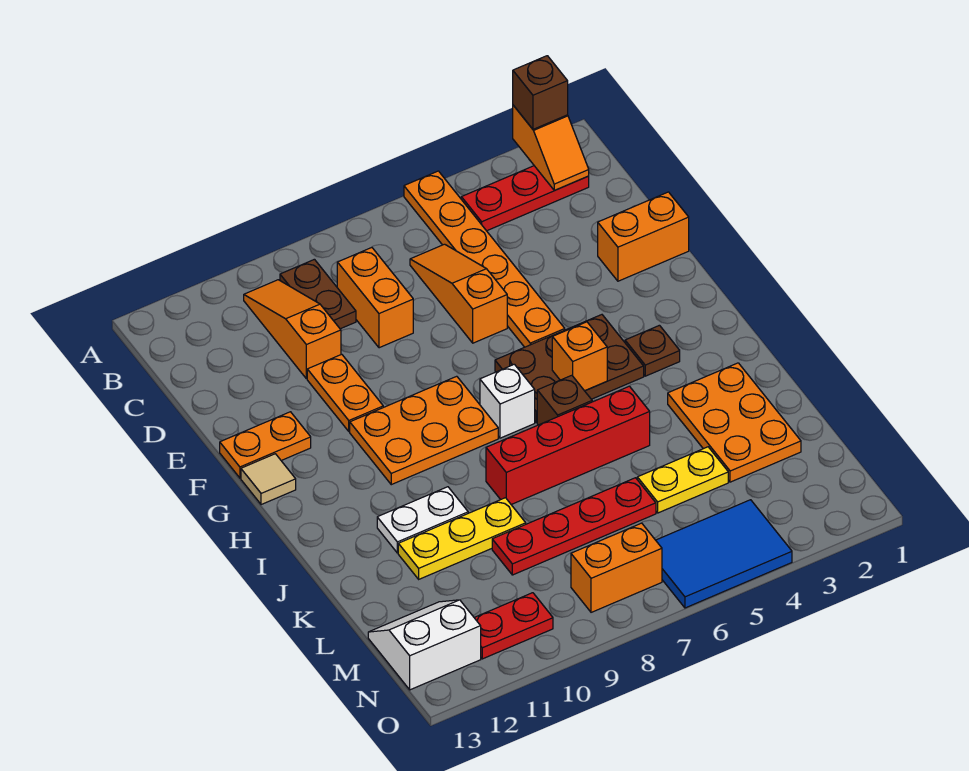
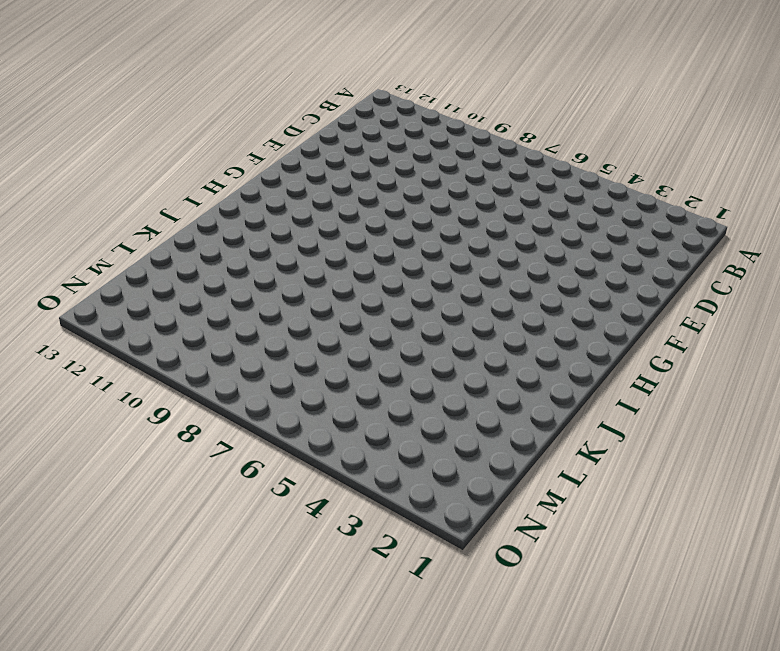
none -> orange plate A5:F5 level 1
none -> red plate B2:B4 level 1
none -> brown plate B9:C9 level 1

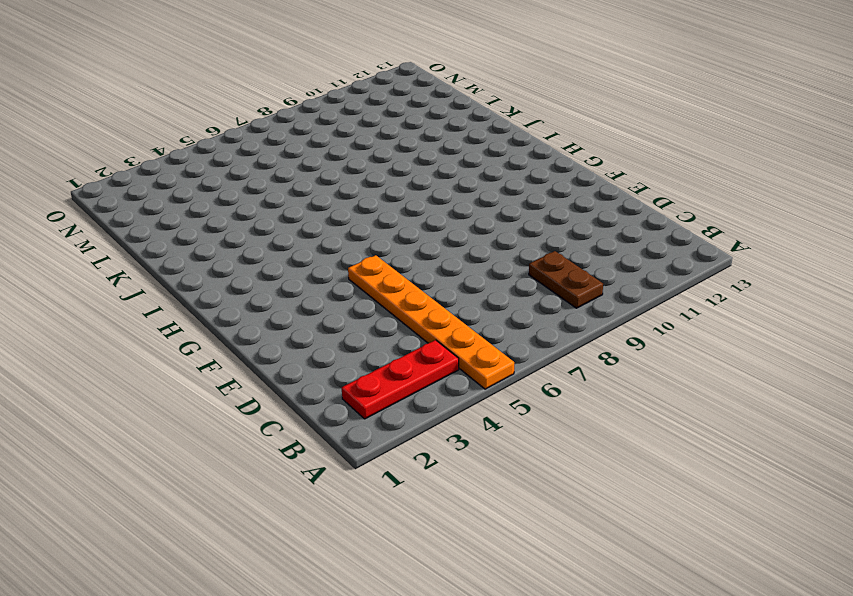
none -> orange slope B10:D10 level 1 top D
none -> orange slope C6:E6 level 1 top E
none -> orange brick C8:D8 level 1

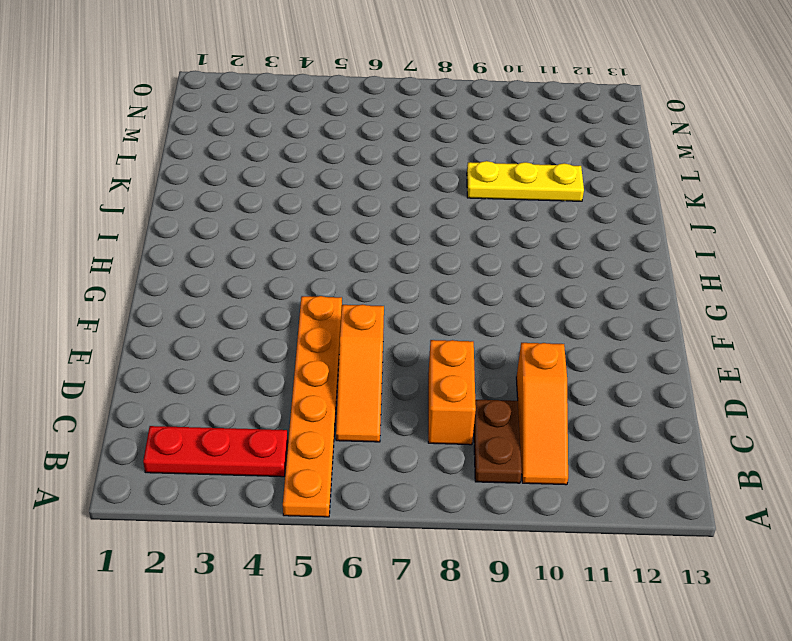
none -> orange brick E1:E2 level 1
none -> orange plate E10:F10 level 1
none -> orange plate F12:F13 level 1

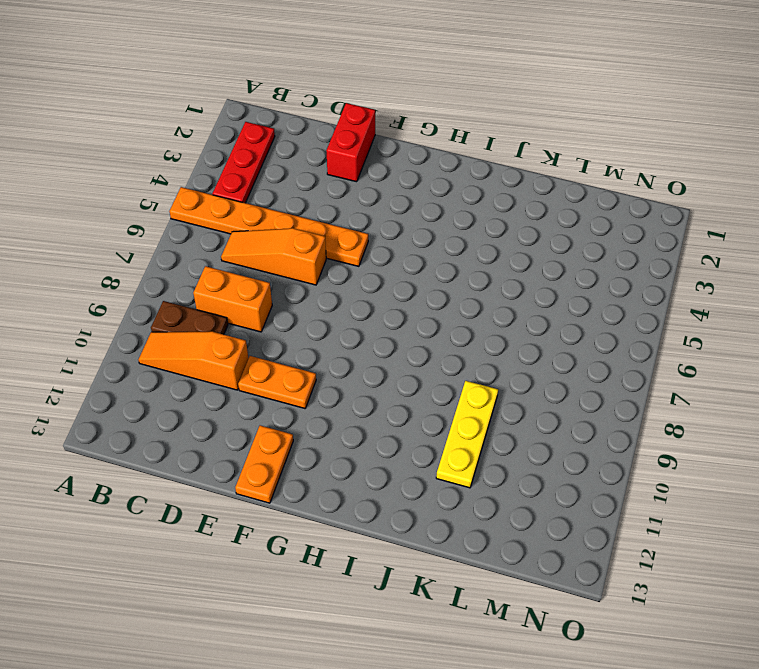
red brick E1:E2 level 1 -> orange brick E1:E2 level 1
none -> brown plate G4:H6 level 1
none -> orange plate G8:H10 level 1
none -> tan tile G13 level 1

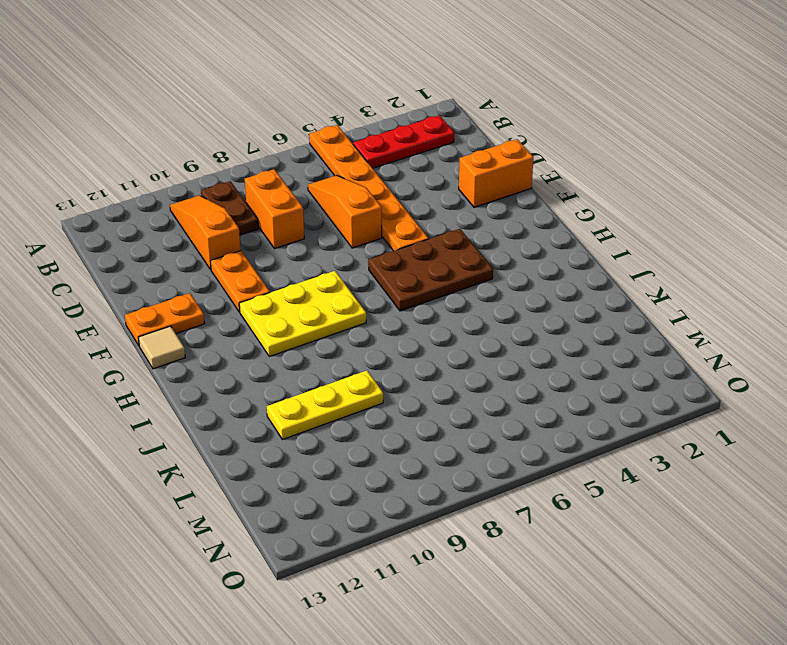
yellow plate G8:H10 level 1 -> orange plate G8:H10 level 1
none -> brown plate H3 level 1
none -> white brick H7 level 1
none -> brown brick I6 level 1

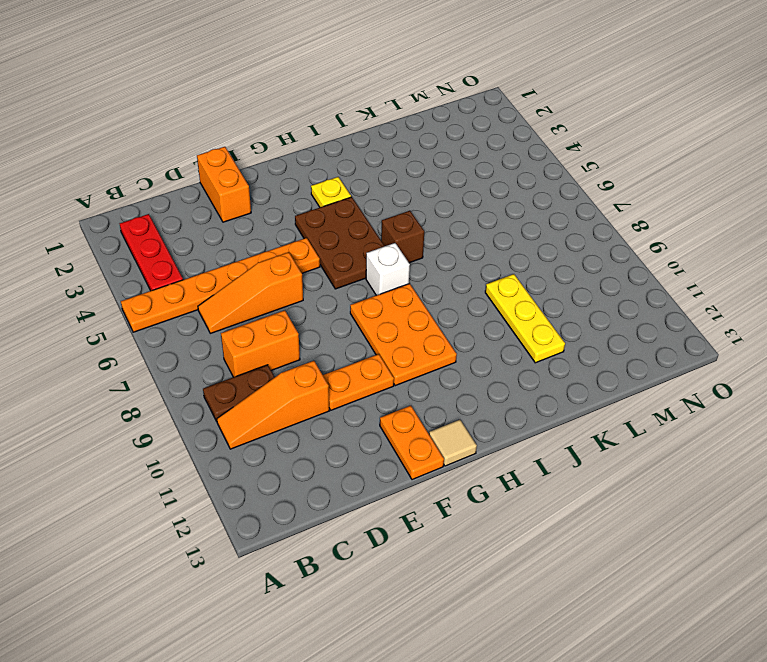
yellow plate H3 level 1 -> brown plate H3 level 1
none -> orange plate J2:L3 level 1
none -> red brick J5:J8 level 1
none -> white plate J10:J11 level 1

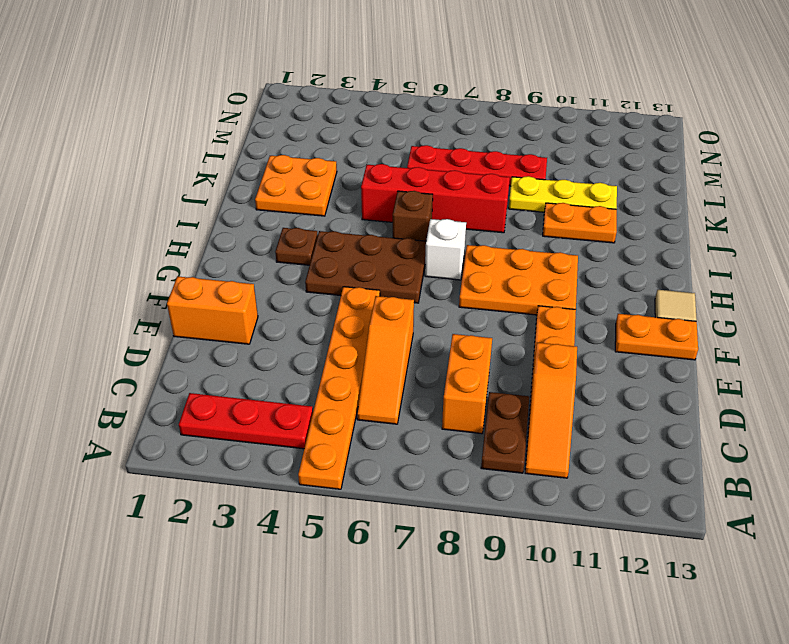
orange plate J2:K3 level 1 -> orange plate J2:L3 level 1
orange plate J10:J11 level 1 -> white plate J10:J11 level 1
none -> yellow plate L4:L5 level 1
none -> white slope M12:N13 level 1 top N
none -> blue tile N4:O6 level 1

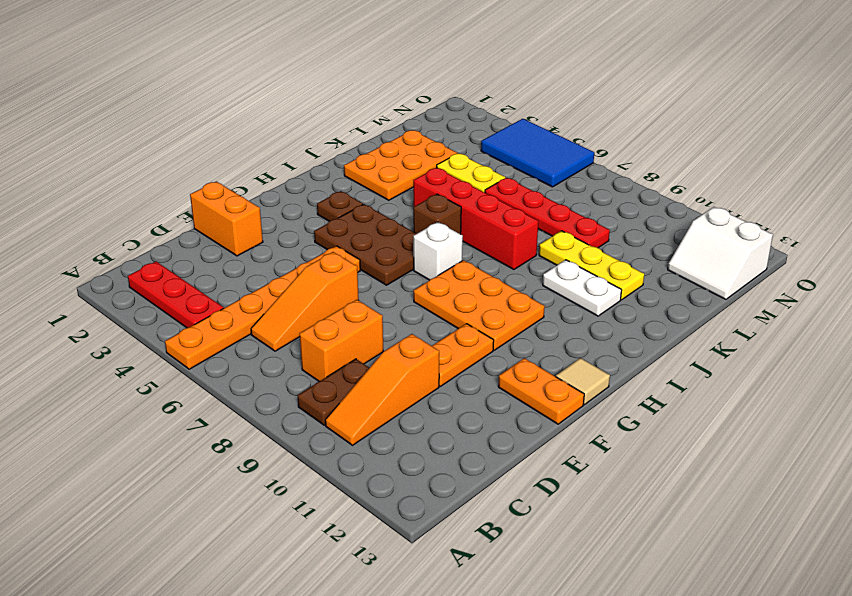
none -> orange brick N7:N8 level 1
none -> red plate N10:N11 level 1
none -> orange slope A2:B2 level 2 top A

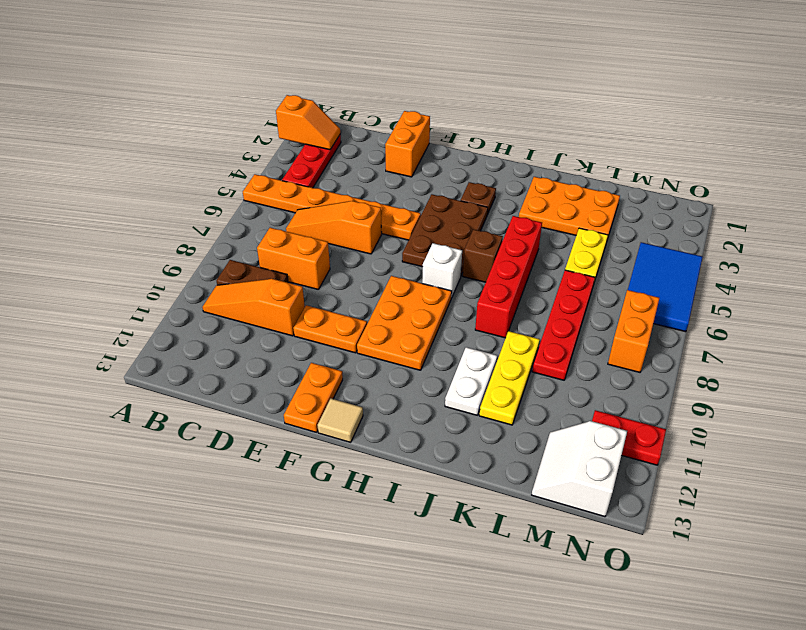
red plate N11:O11 level 1 -> red plate N10:N11 level 1
none -> orange brick H5 level 2
none -> brown brick A2 level 3

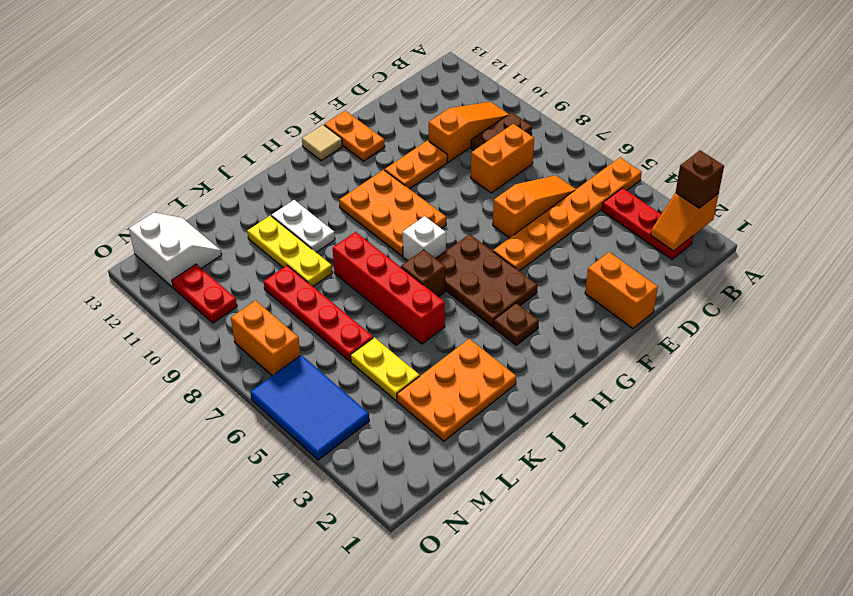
none -> orange brick H5 level 2

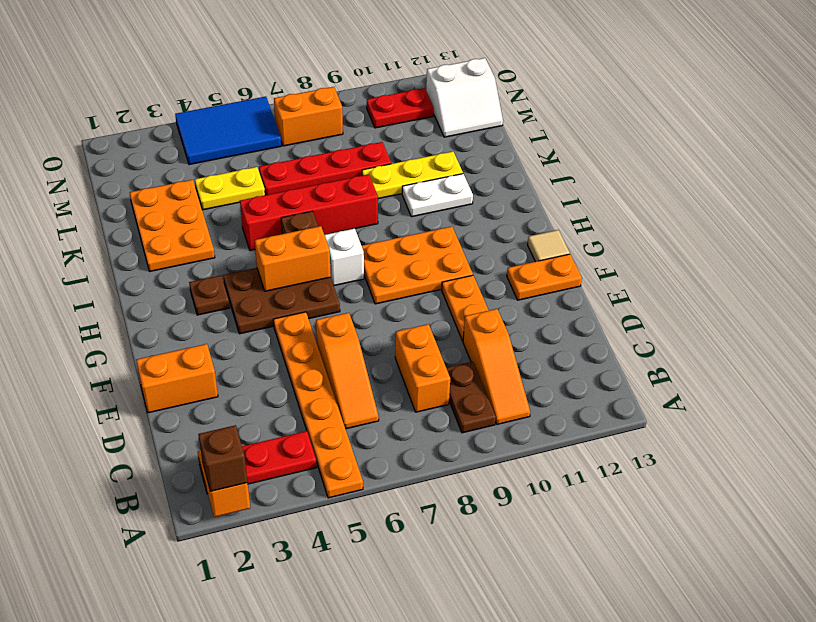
orange brick H5:H6 level 2 -> orange brick H5 level 2

